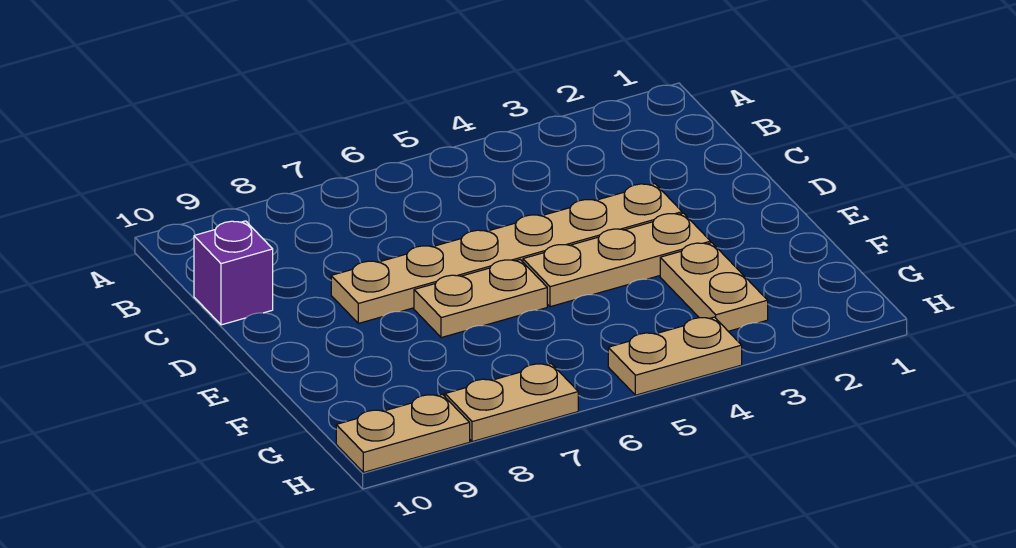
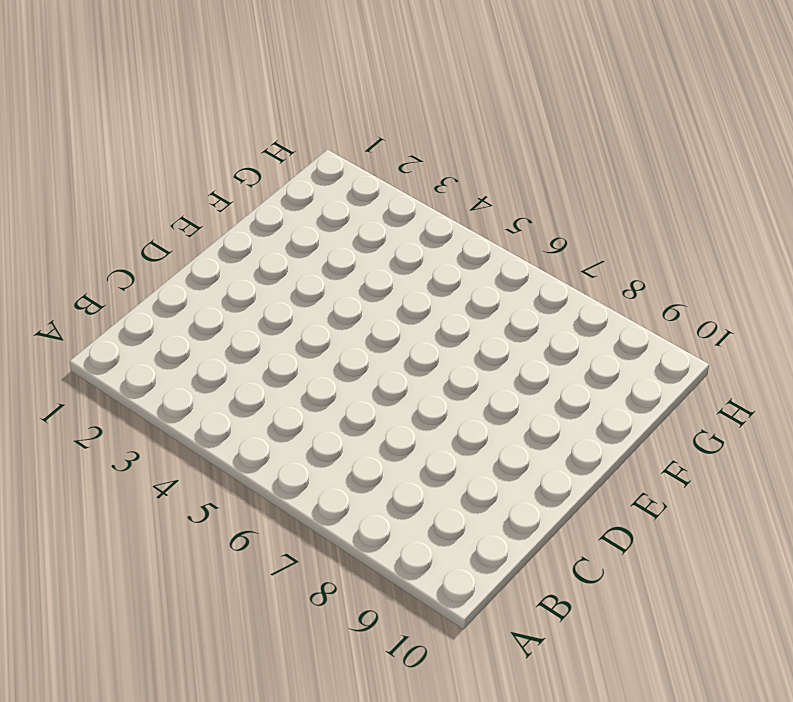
none -> purple brick C10 level 1
none -> tan plate D3:D8 level 1

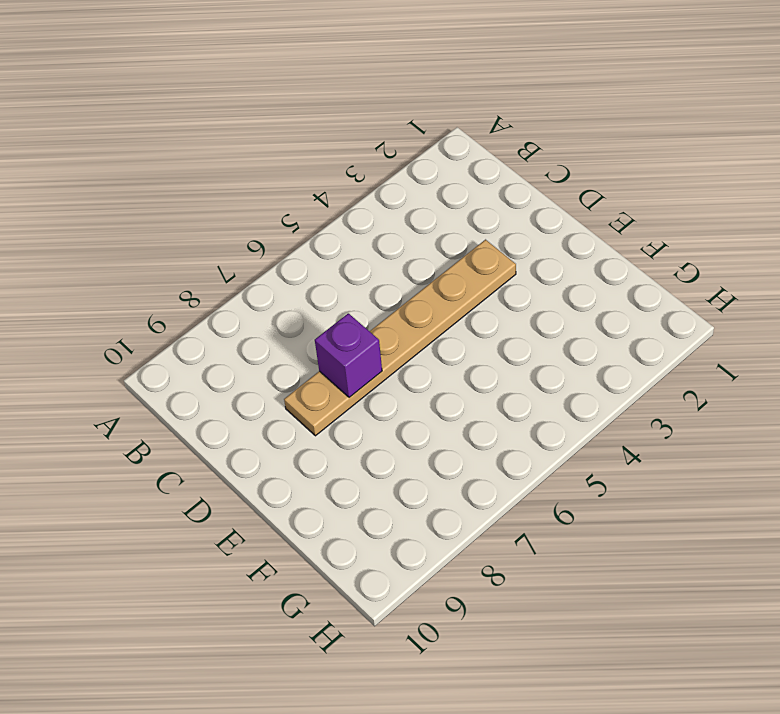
purple brick D7 level 2 -> purple brick C10 level 1
none -> tan plate E3:E5 level 1
none -> tan plate E6:E7 level 1

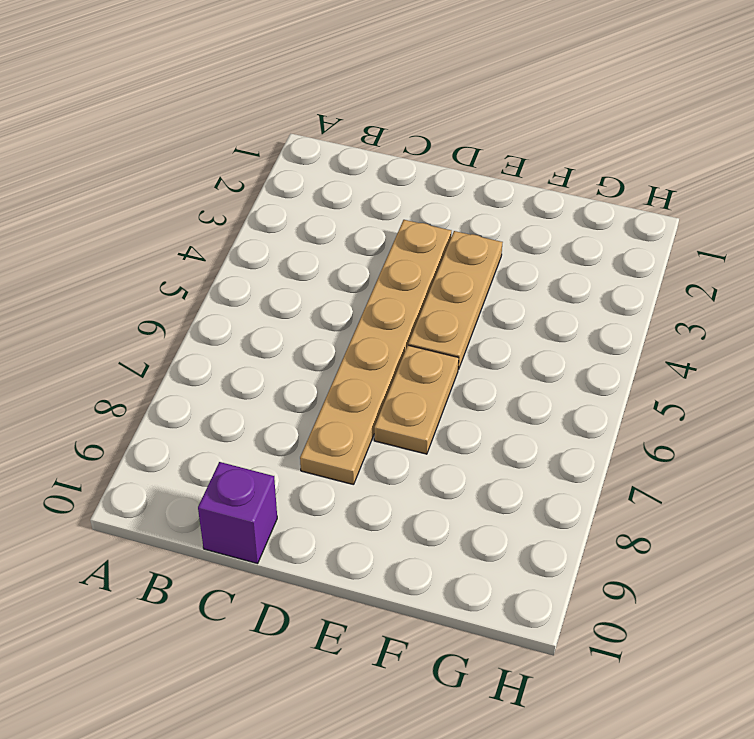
none -> tan plate F3:G3 level 1
none -> tan plate H4:H5 level 1

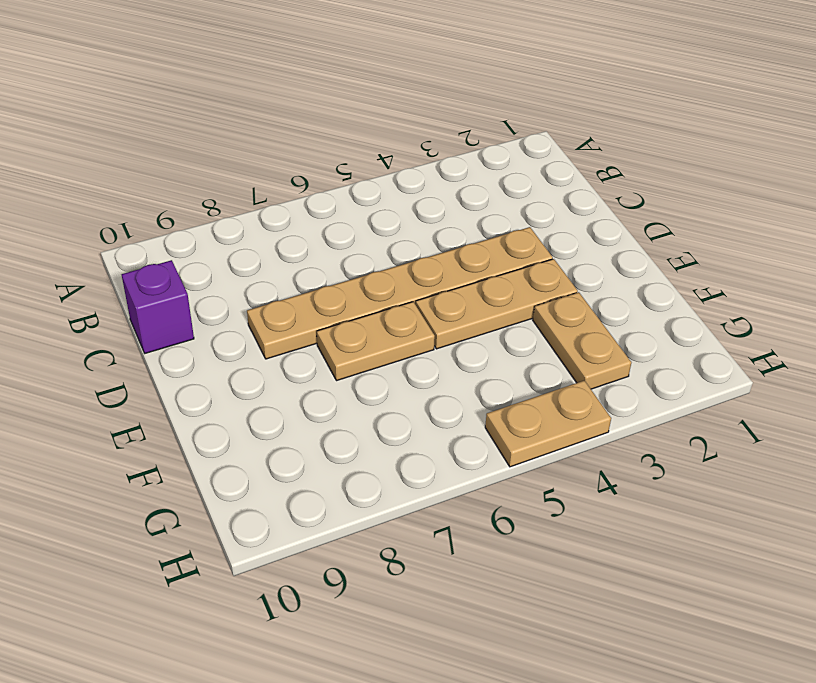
none -> tan plate H7:H8 level 1
none -> tan plate H9:H10 level 1

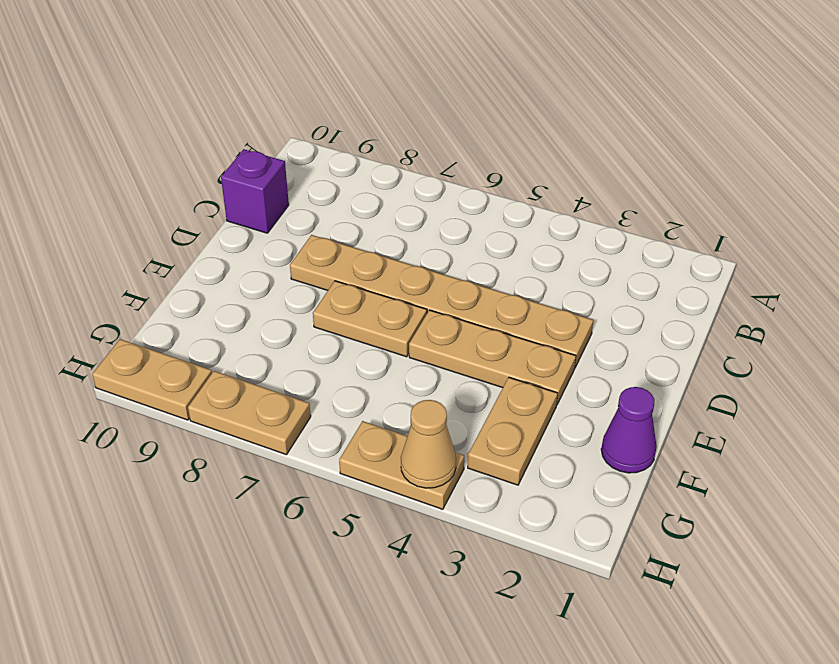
purple cone F1 level 1 -> none
tan cone H4 level 2 -> none

